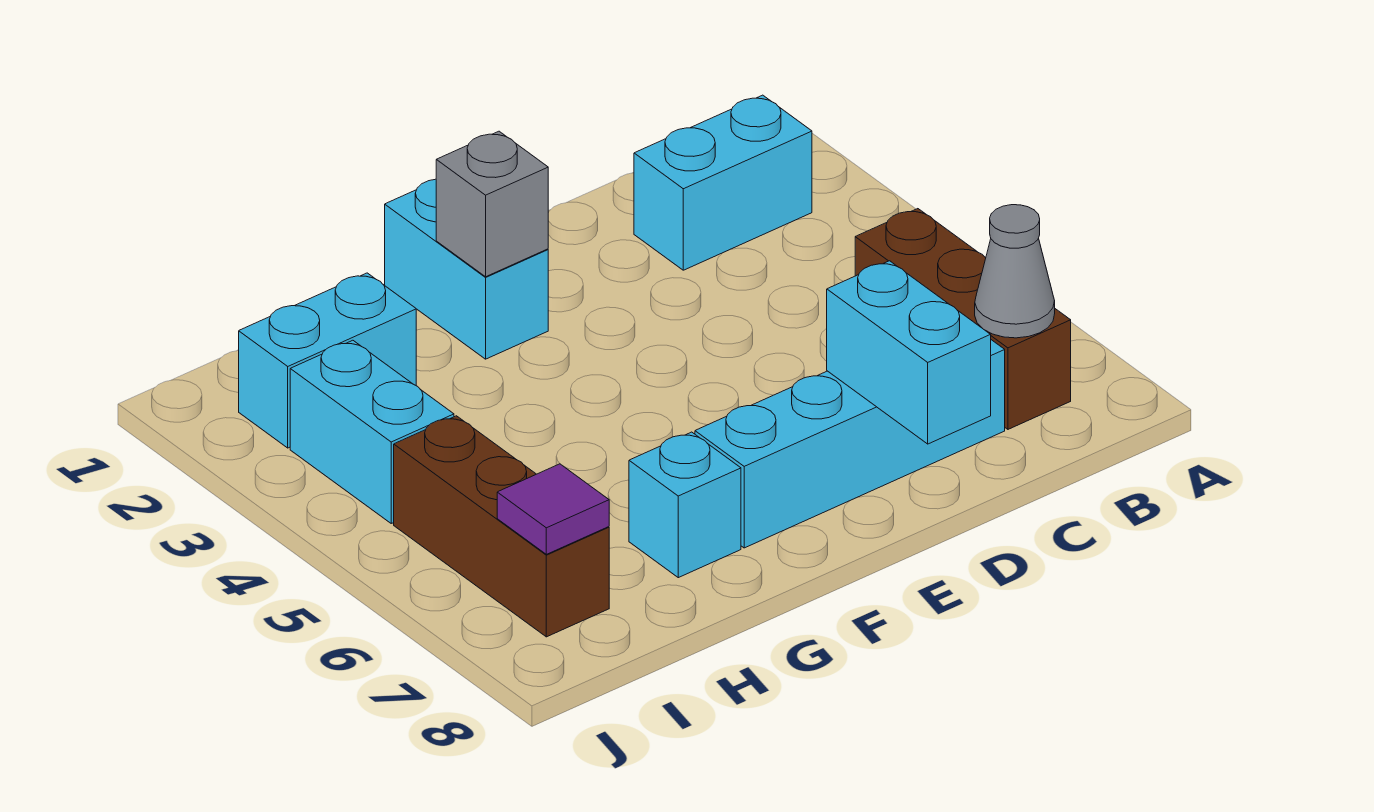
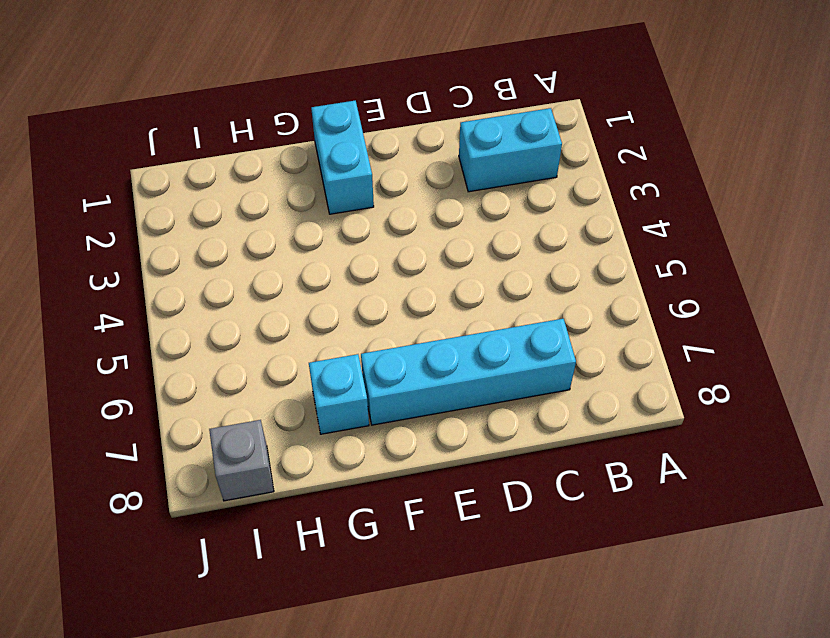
grey brick I8 level 1 -> grey brick F2 level 2
none -> brown brick B5:B7 level 1
none -> cyan brick H2:I2 level 1
none -> cyan brick I3:I4 level 1

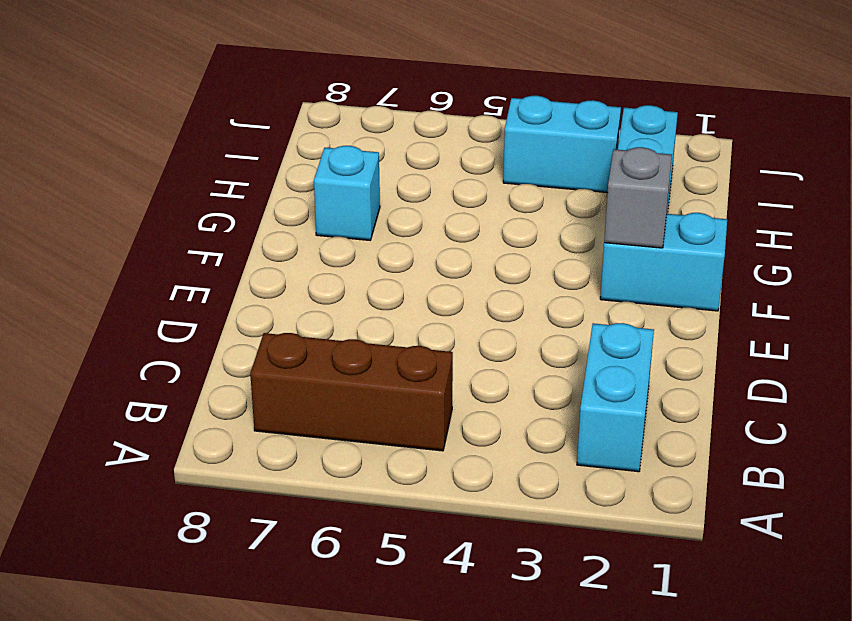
none -> cyan brick C7:F7 level 1
none -> brown brick I5:I7 level 1
none -> grey cone B7 level 2

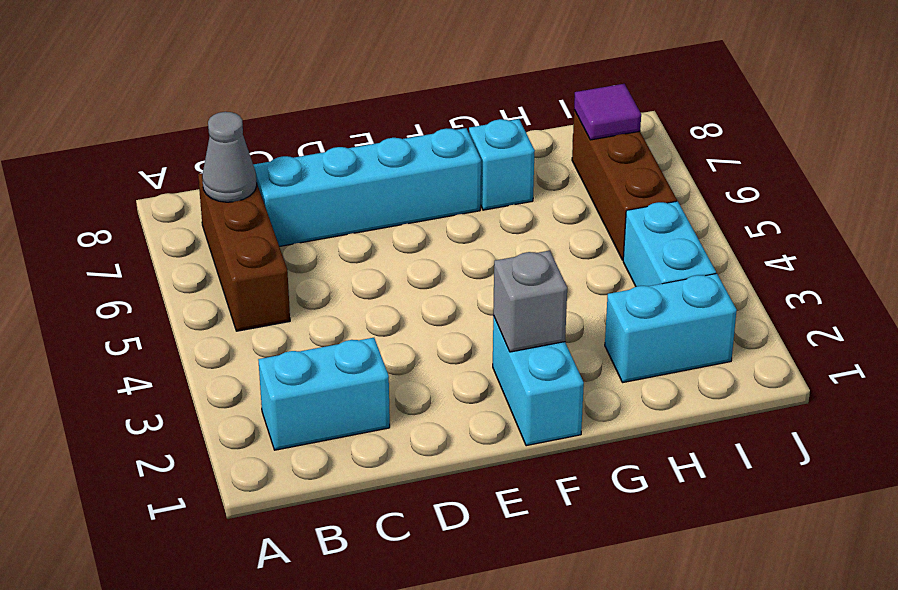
none -> cyan brick D7:D8 level 2

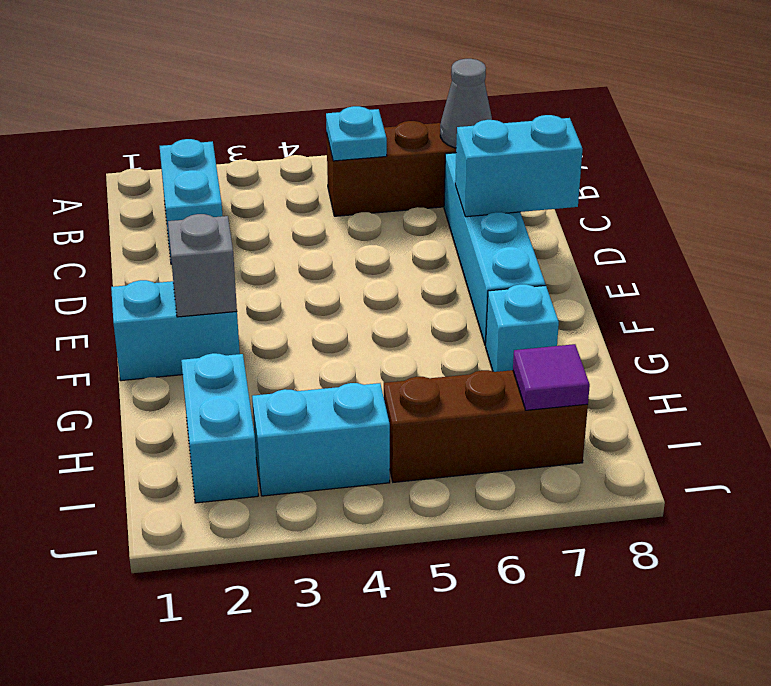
cyan plate B5 level 2 -> none

